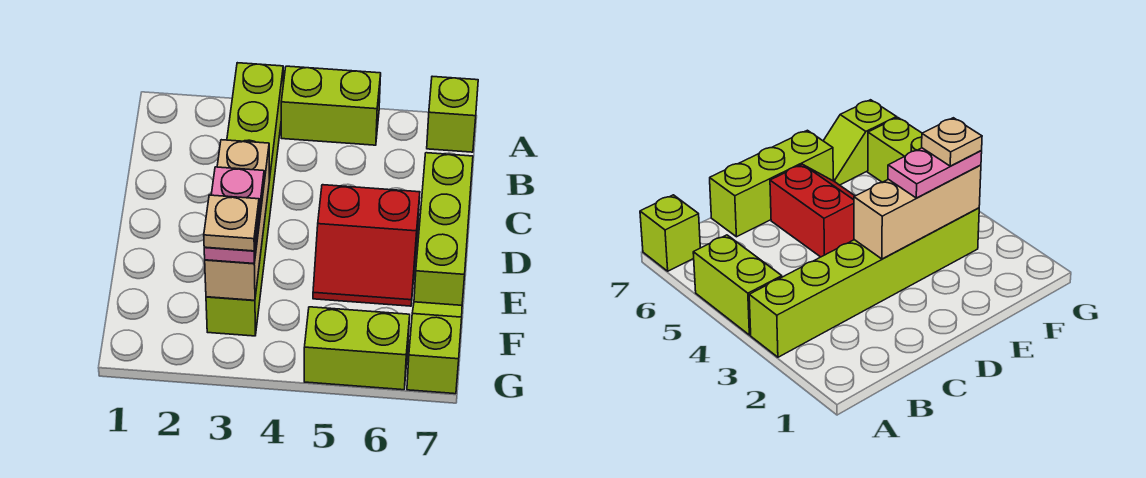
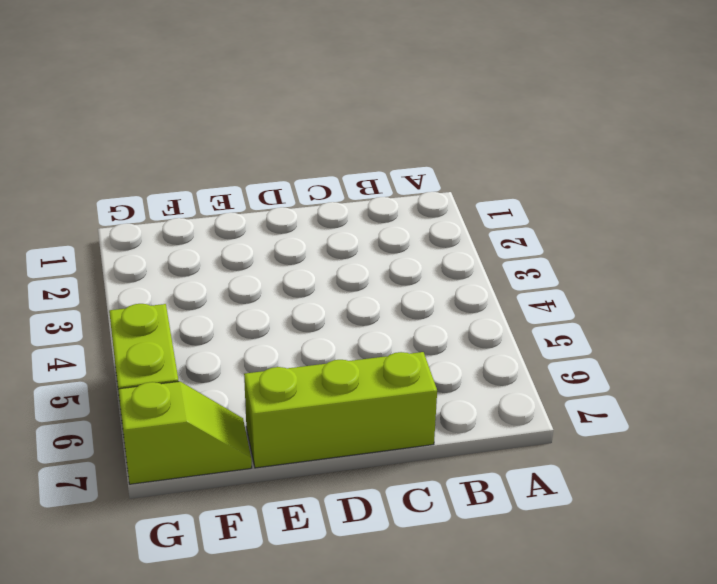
none -> lime brick A3:F3 level 1
none -> lime brick A4:A5 level 1

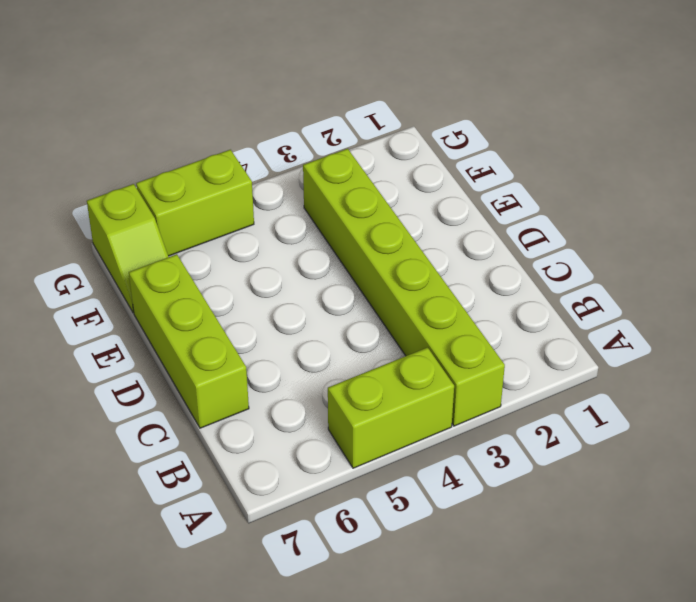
none -> lime brick A7 level 1
none -> red slope D5:E6 level 1 top D

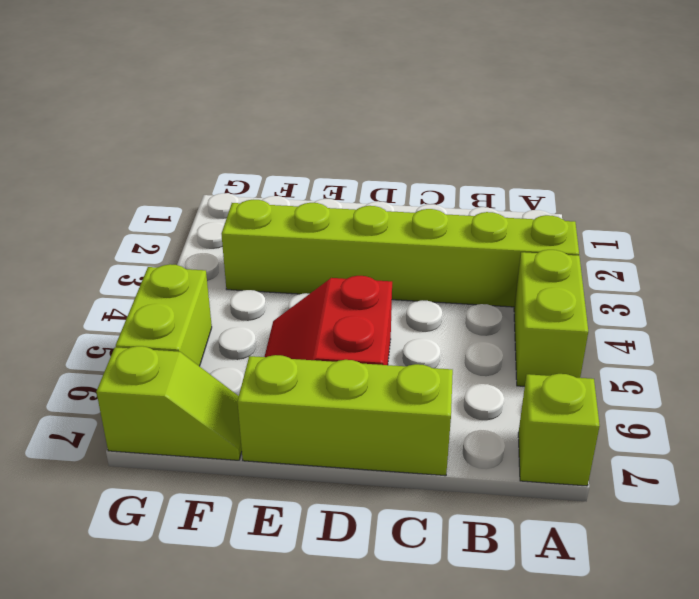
none -> tan brick D3:F3 level 2
none -> pink plate E3:F3 level 3

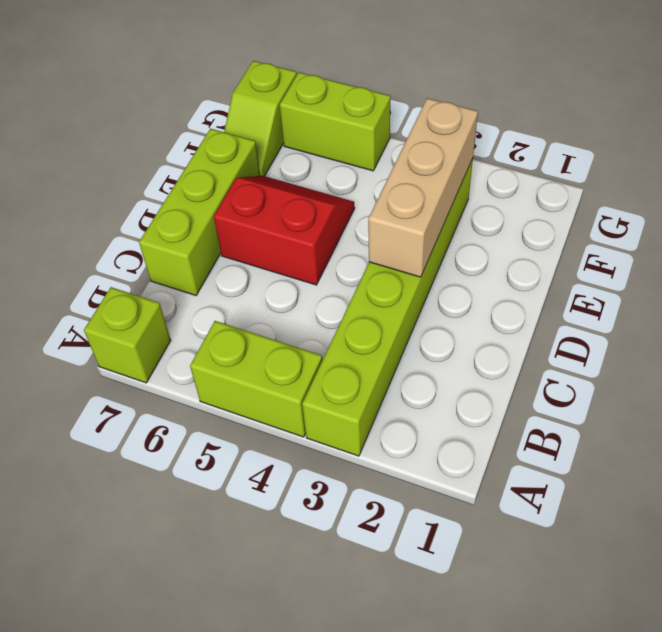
none -> pink plate E3:F3 level 3
none -> tan plate F3 level 4

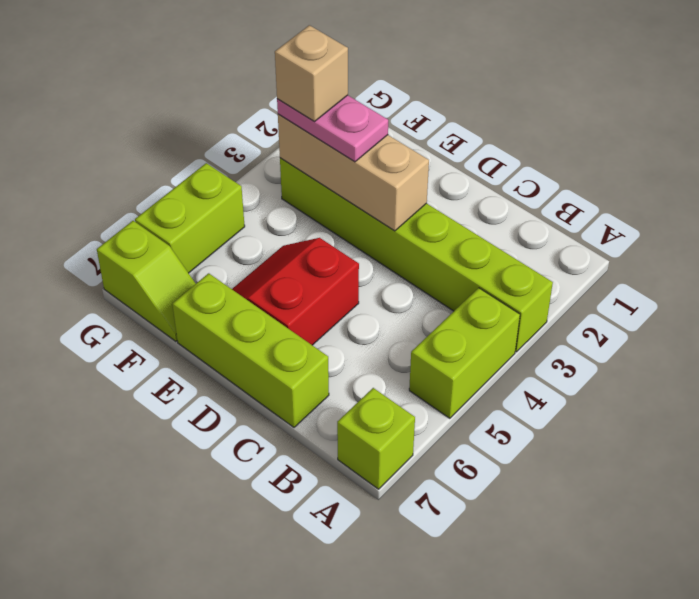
tan brick F3 level 4 -> tan plate F3 level 4

